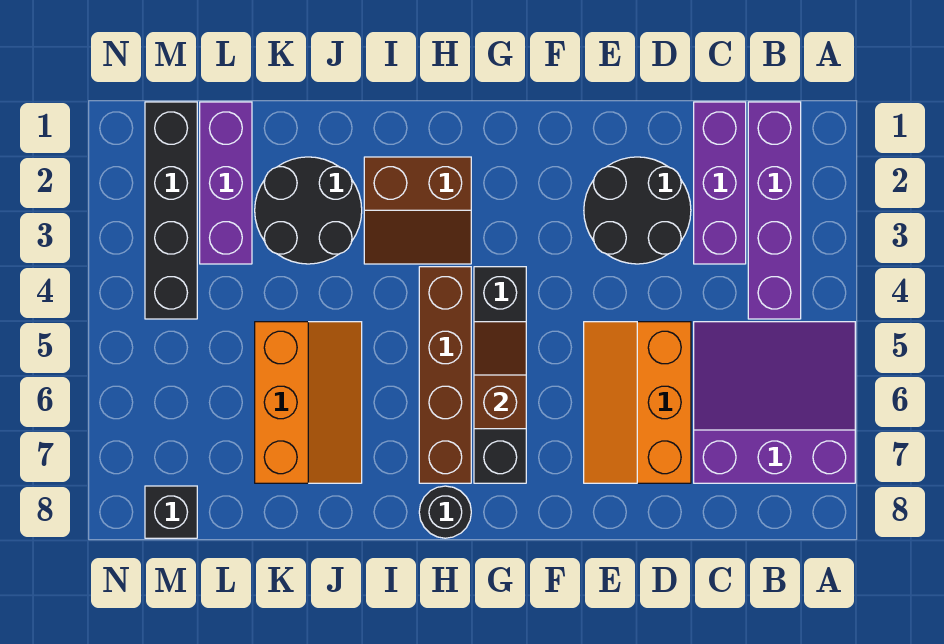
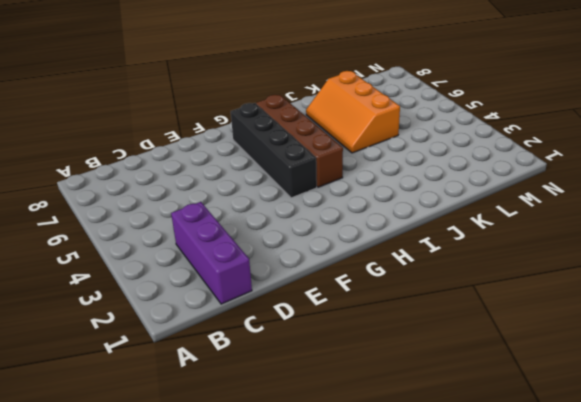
none -> purple slope A5:C7 level 1 top 7
none -> purple brick B1:B4 level 1
none -> black round brick D2:E3 level 1

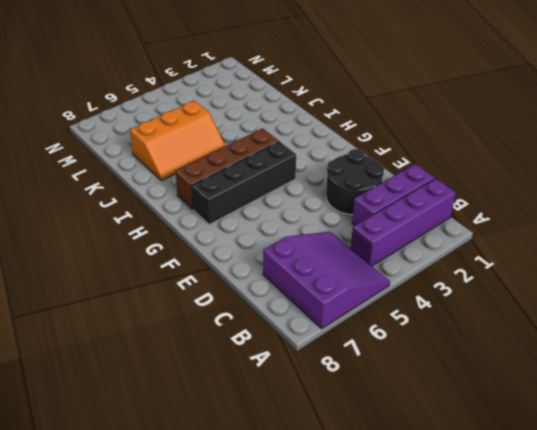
none -> orange slope D5:E7 level 1 top D
none -> brown slope H2:I3 level 1 top 2
none -> black round brick H8 level 1

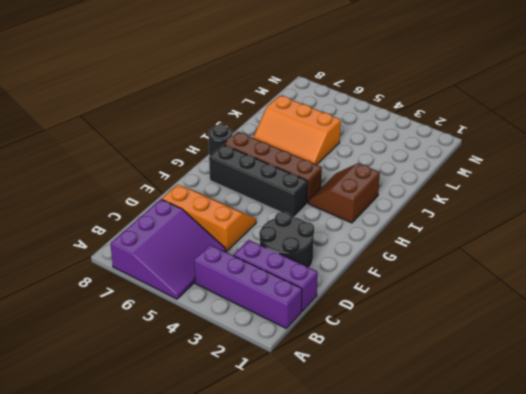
none -> black round brick J2:K3 level 1
none -> purple brick L1:L3 level 1
none -> black brick M1:M4 level 1

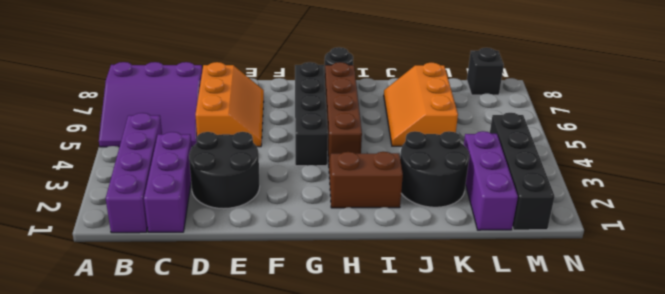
none -> brown slope G5:G6 level 2 top 6

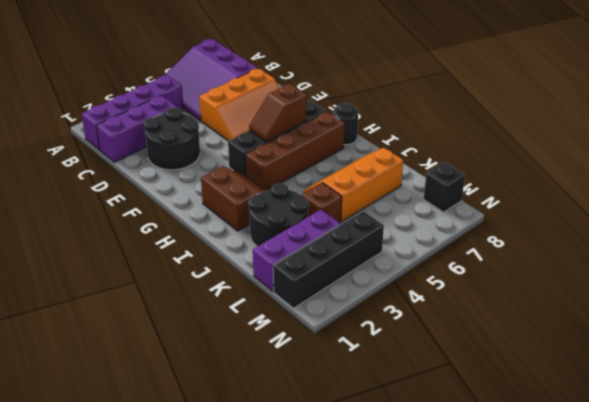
brown brick K4 level 1 -> none

